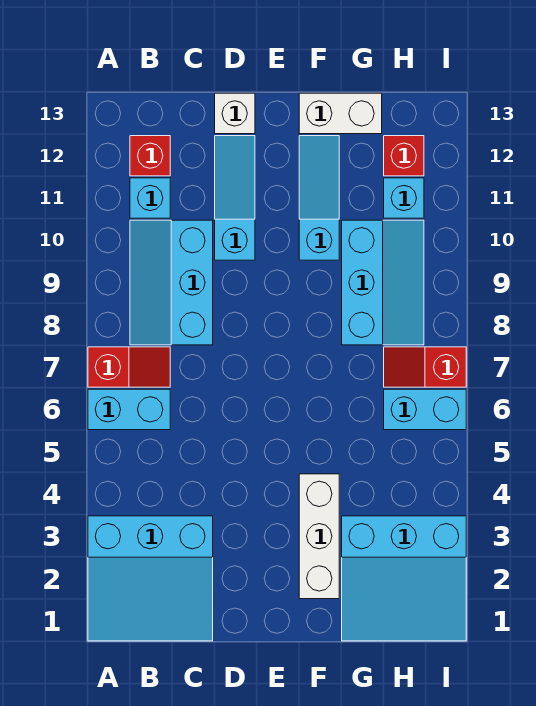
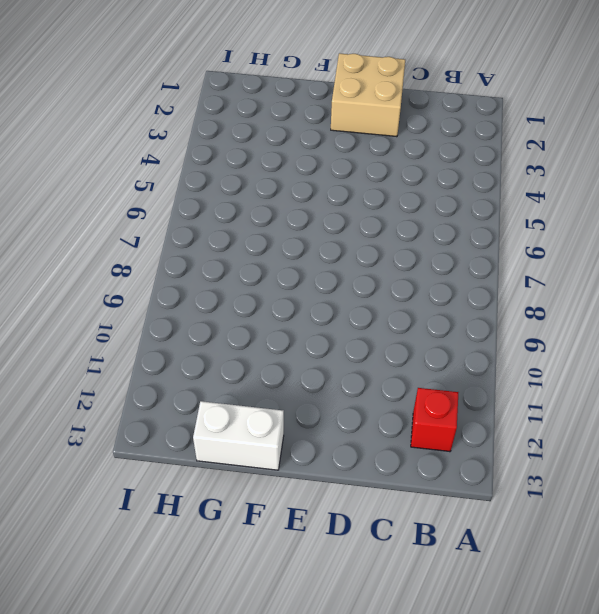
tan brick D1:E2 level 1 -> none
none -> cyan slope A1:C3 level 1 top 3
none -> cyan brick A6:B6 level 1
none -> red slope A7:B7 level 1 top A

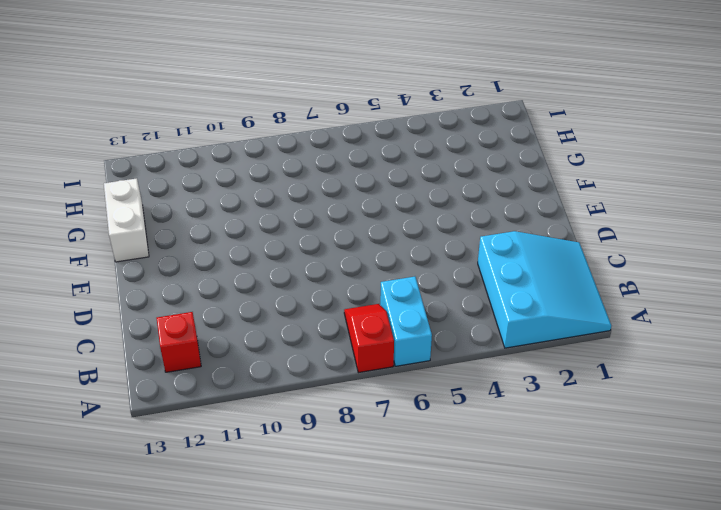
none -> cyan slope B8:C10 level 1 top C
none -> cyan brick B11 level 1
none -> cyan slope D10:D12 level 1 top 10

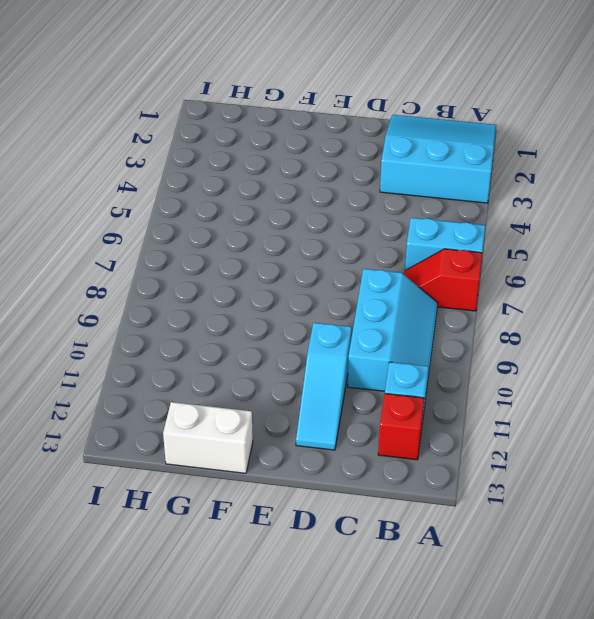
none -> white brick D13 level 1
none -> white brick F2:F4 level 1
none -> cyan slope F10:F12 level 1 top 10

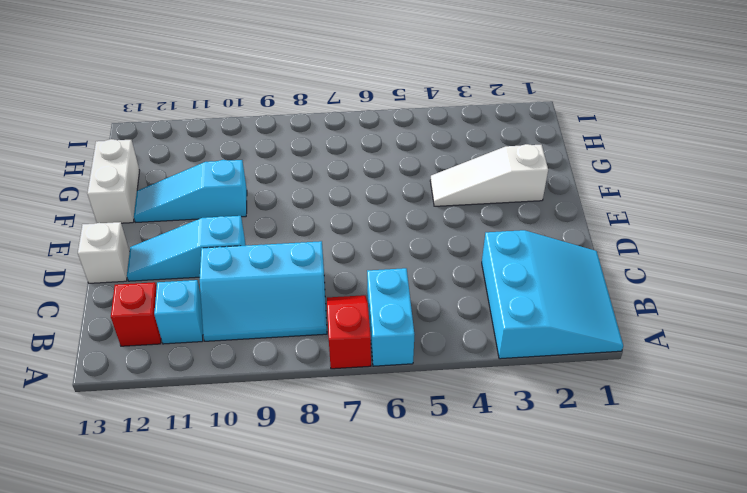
white slope F2:F4 level 1 top 2 -> white brick F2:F4 level 1
none -> cyan slope G1:I3 level 1 top 3
none -> cyan slope G8:H10 level 1 top G
none -> cyan brick H6:I6 level 1

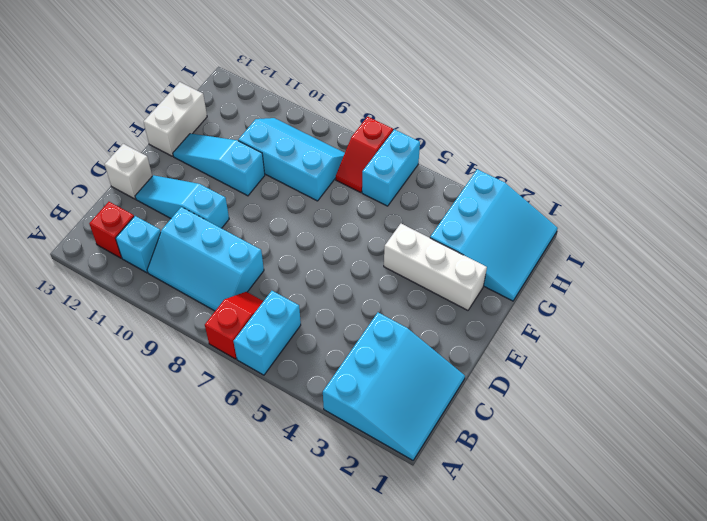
none -> cyan brick H11 level 1
none -> red brick H12 level 1

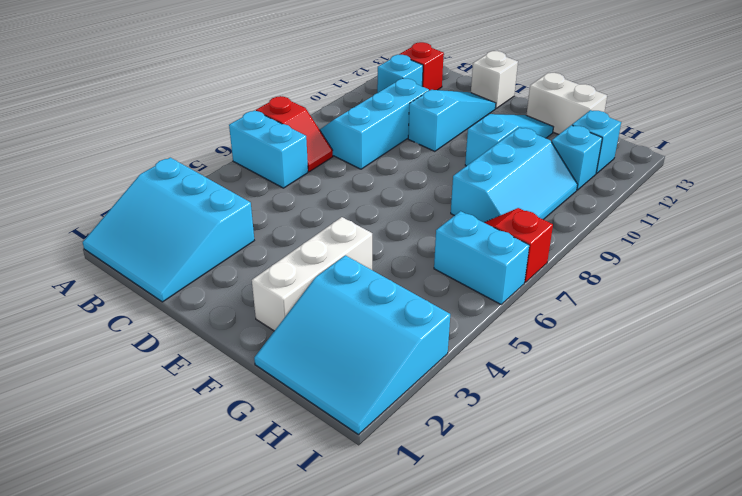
cyan brick H12 level 1 -> red brick H12 level 1

